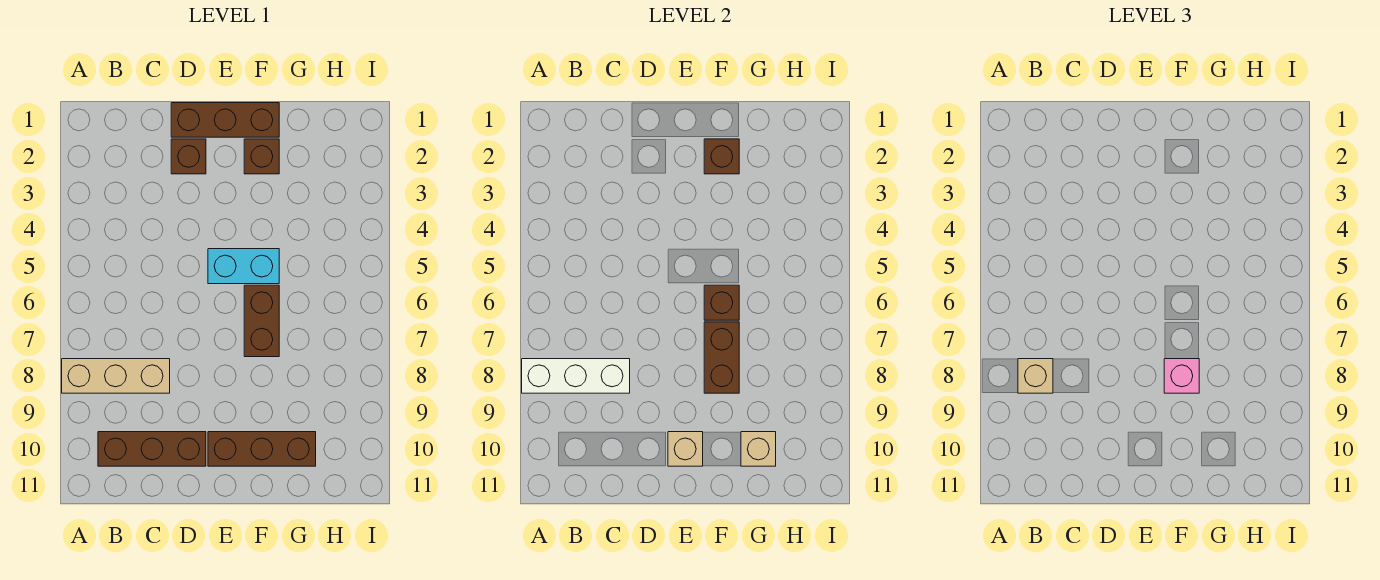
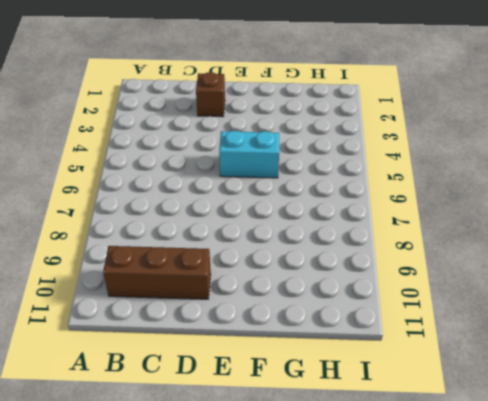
none -> tan brick A8:C8 level 1
none -> brown brick D1:F1 level 1
none -> brown brick E10:G10 level 1

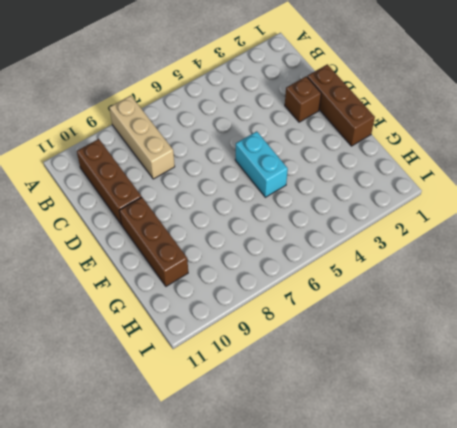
none -> brown brick F2 level 1
none -> brown brick F6:F7 level 1
none -> white brick A8:C8 level 2

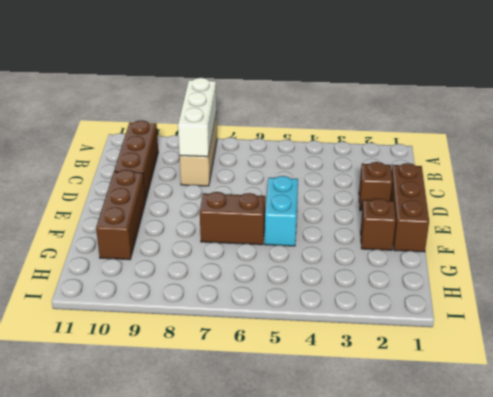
none -> tan brick E10 level 2
none -> brown brick F2 level 2
none -> brown brick F6 level 2

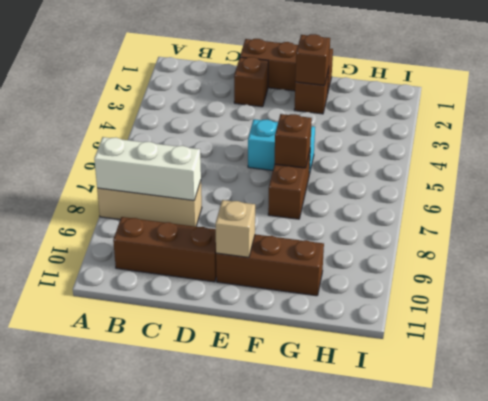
none -> brown brick F7:F8 level 2
none -> tan brick G10 level 2
none -> tan brick B8 level 3

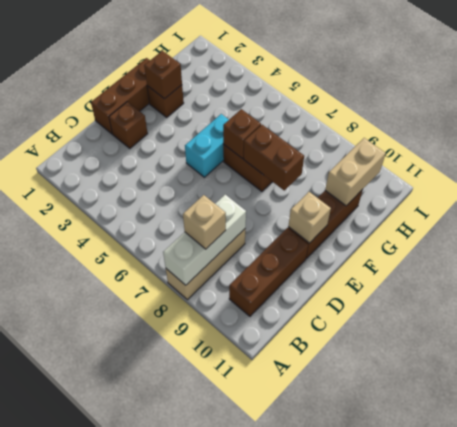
tan brick G10:H10 level 2 -> tan brick G10 level 2
none -> pink brick F8 level 3

